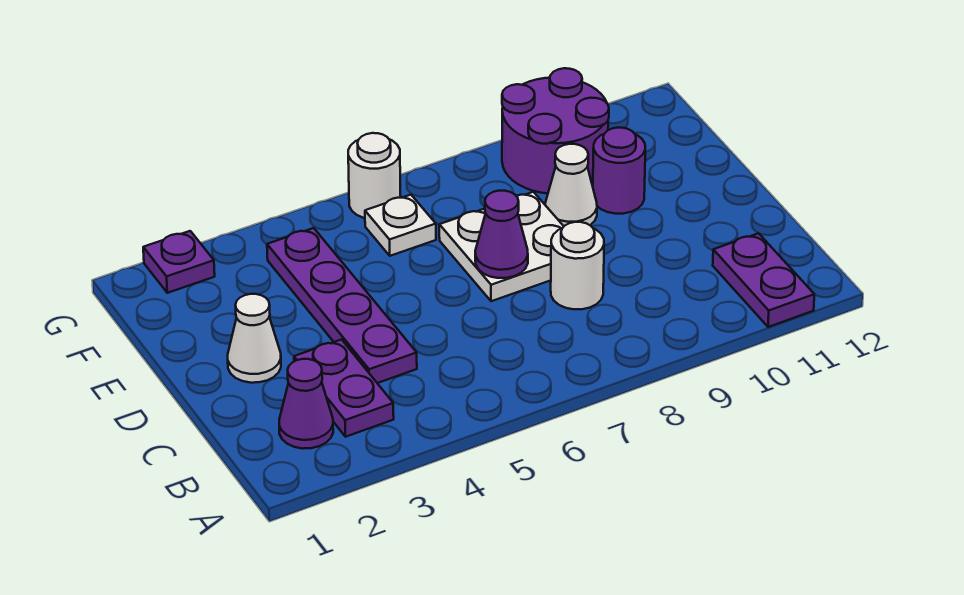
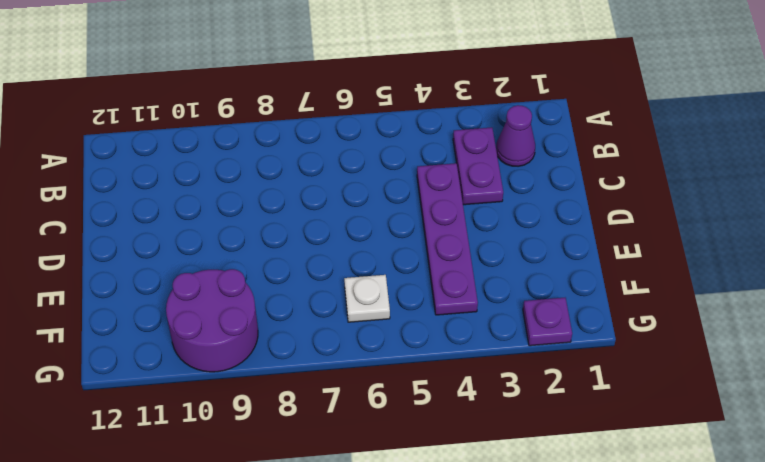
none -> purple plate A11:B11 level 1
none -> white round brick C8 level 1
none -> white cone D2 level 1

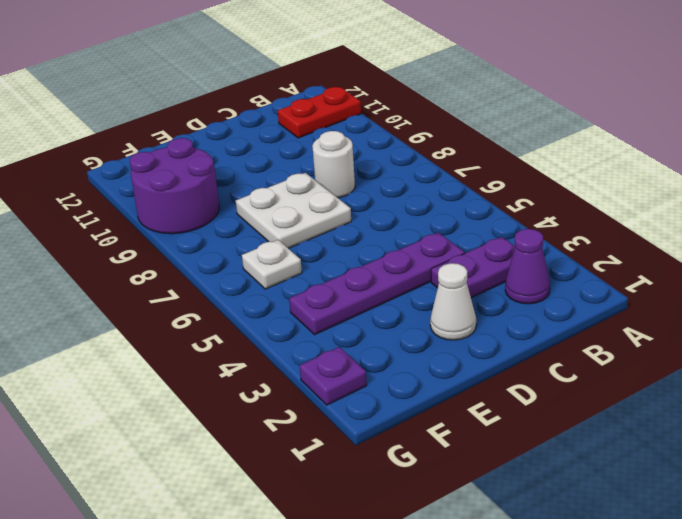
red plate A11:B11 level 1 -> purple plate A11:B11 level 1
none -> white cone E9 level 1
none -> purple round brick E10 level 1
none -> white round brick G6 level 1

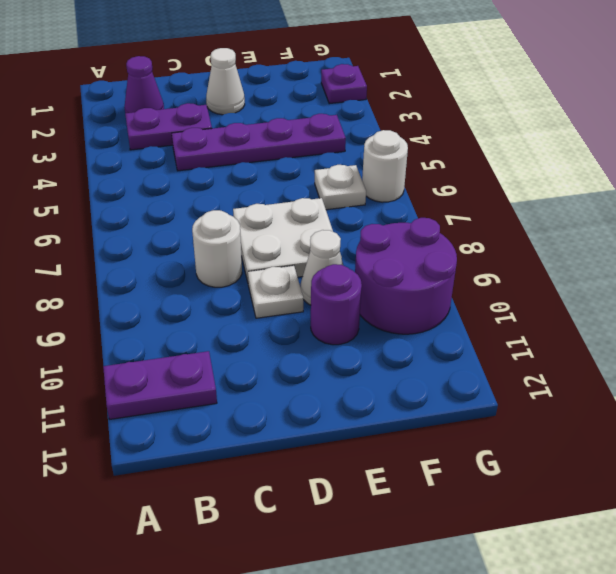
white plate D9 level 1 -> none
none -> purple cone D7 level 2

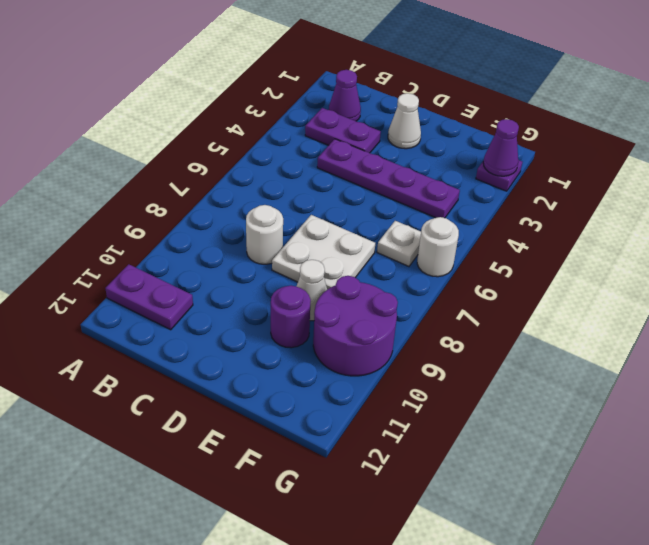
purple cone G2 level 2 -> purple cone D7 level 2

